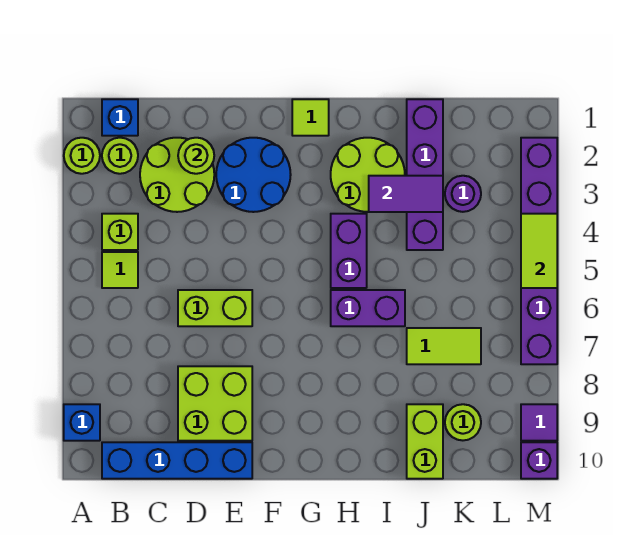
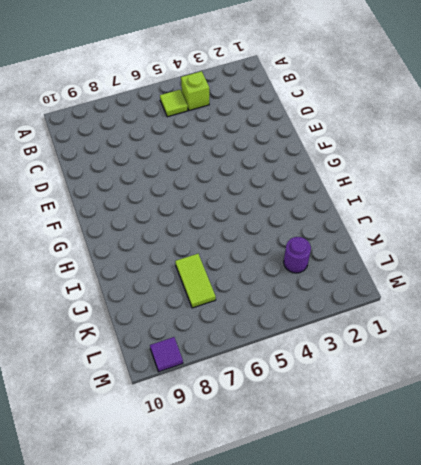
none -> lime round brick A2 level 1
none -> blue brick A9 level 1
none -> blue brick B1 level 1

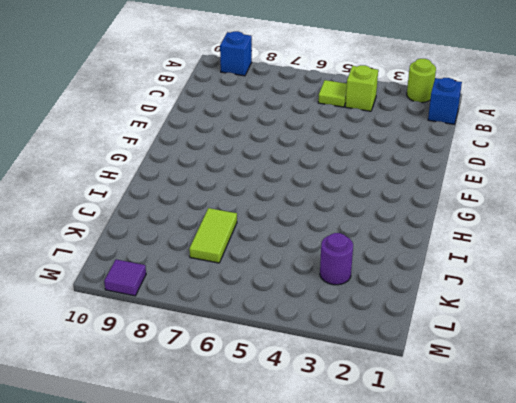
none -> lime round brick B2 level 1
none -> blue brick B10:E10 level 1
none -> lime round brick C2:D3 level 1

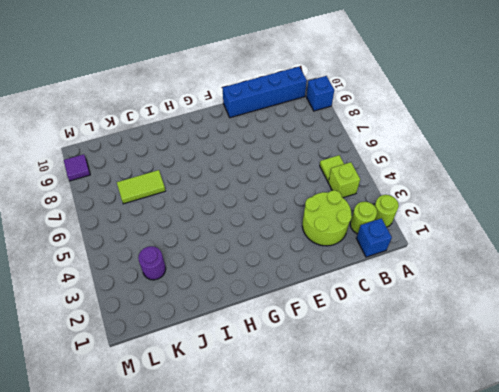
none -> lime brick D6:E6 level 1
none -> lime brick D8:E9 level 1
none -> blue round brick E2:F3 level 1

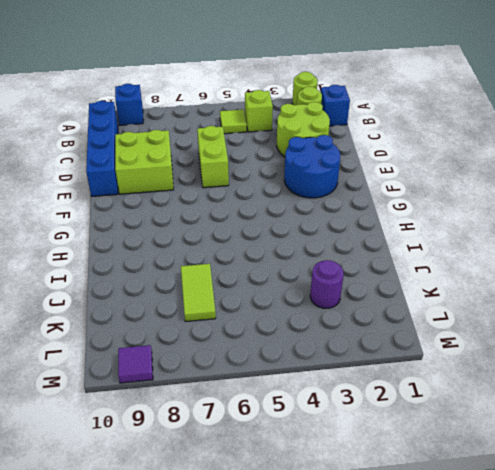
none -> lime tile G1 level 1
none -> lime round brick H2:I3 level 1
none -> purple brick H4:H5 level 1

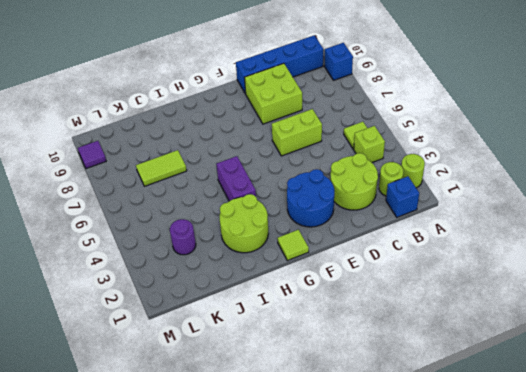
none -> purple brick H6:I6 level 1
none -> purple brick J1:J4 level 1
none -> lime brick J9:J10 level 1

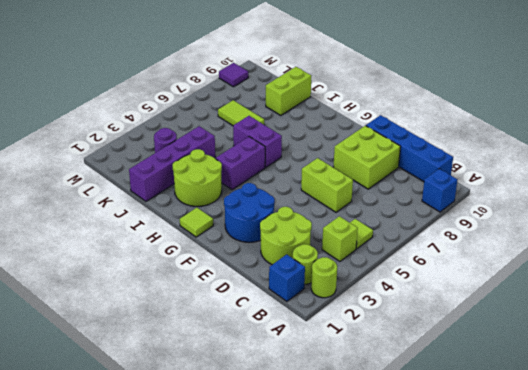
none -> lime round brick K9 level 1
none -> purple brick M2:M7 level 1
none -> purple brick M10 level 1

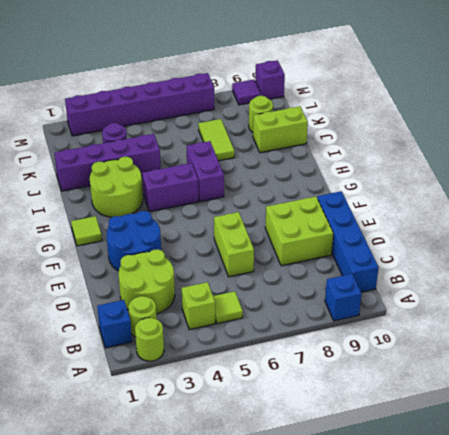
none -> lime round brick D2 level 2
none -> purple tile I3:J3 level 2
none -> lime tile M4:M5 level 2

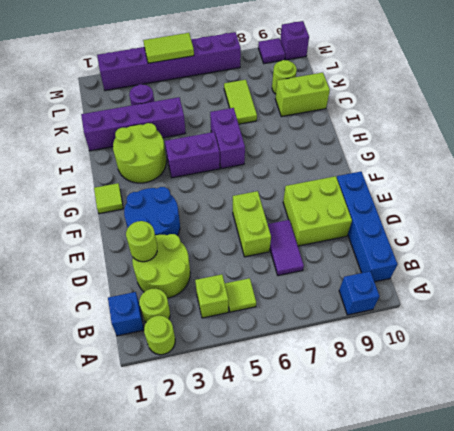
purple tile C7:D7 level 1 -> purple tile I3:J3 level 2

